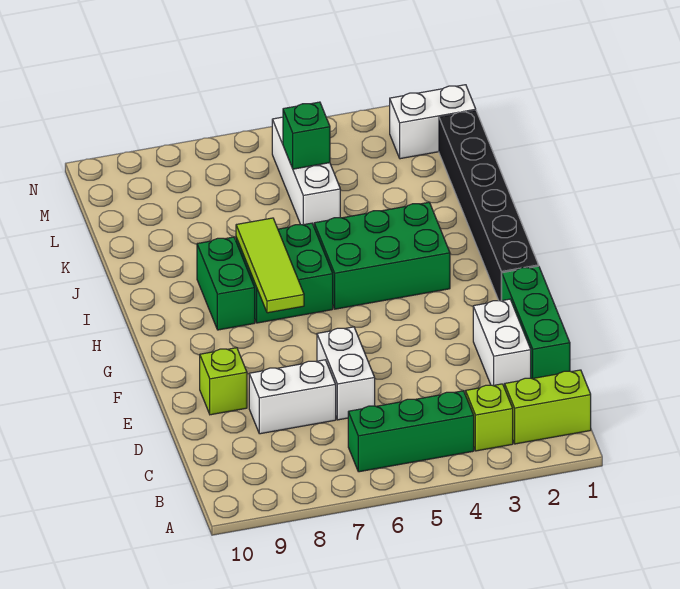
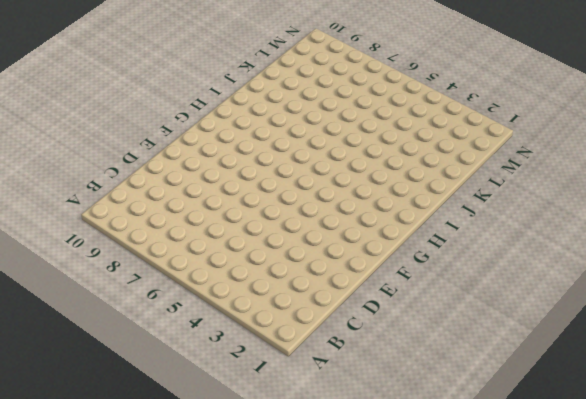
none -> lime brick B1:B2 level 1
none -> lime brick B3 level 1
none -> green brick B4:B6 level 1

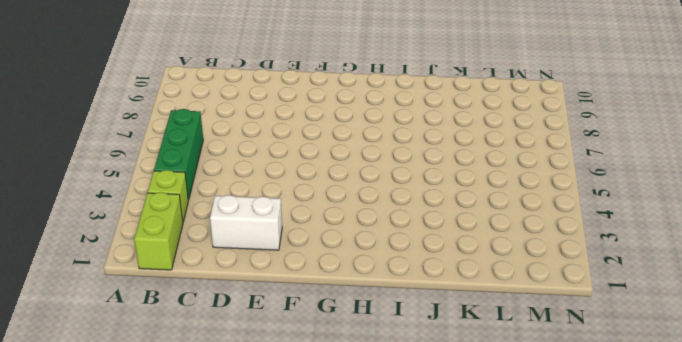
none -> green brick D1:F1 level 1
none -> white brick D6:E6 level 1
none -> white brick D7:D8 level 1

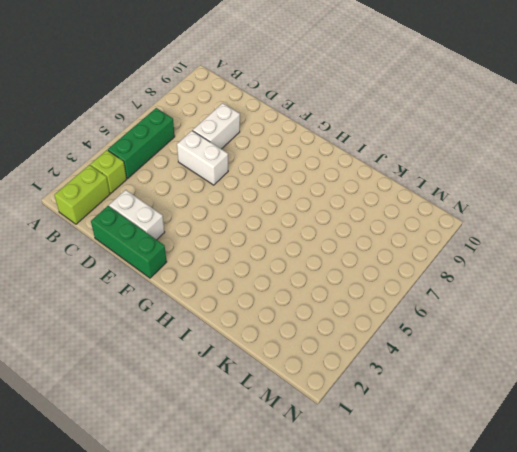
none -> lime brick E9 level 1
none -> black brick G1:L1 level 1
none -> green brick H3:I5 level 1

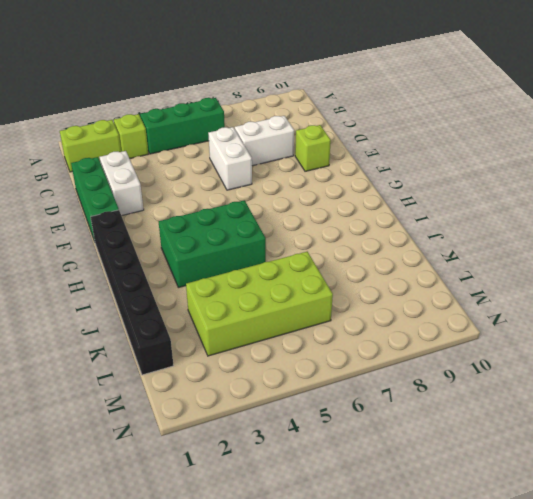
lime brick K3:L6 level 1 -> white brick K5:M5 level 1
none -> green brick H6:I7 level 1
none -> green brick H8:I8 level 1
none -> white brick M1:M2 level 1

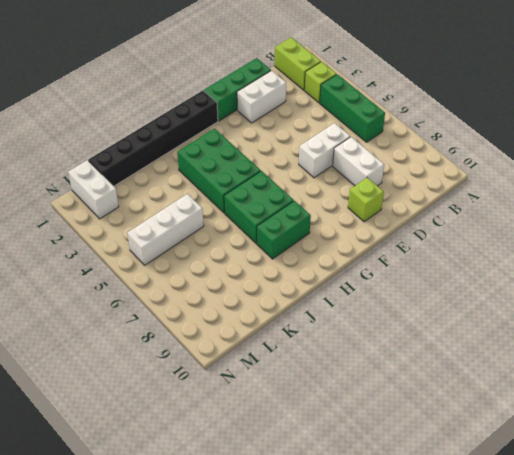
none -> lime tile G7:I7 level 2
none -> green brick L5 level 2

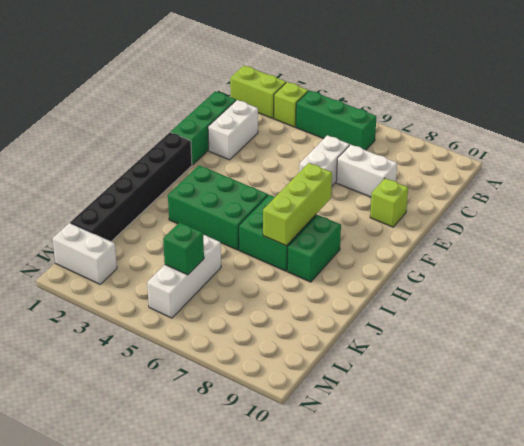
lime brick G7:I7 level 2 -> lime tile G7:I7 level 2

